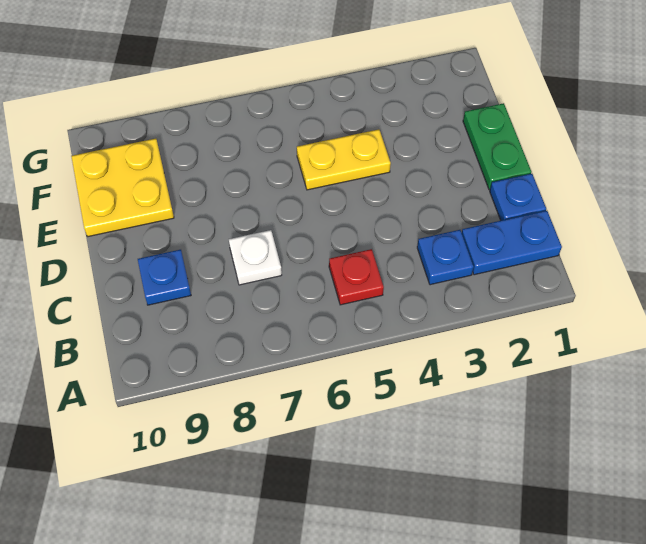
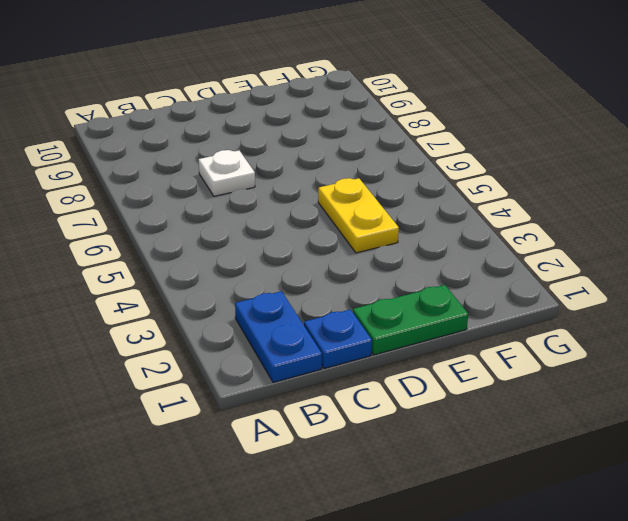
none -> blue plate B3 level 1
none -> red plate B5 level 1

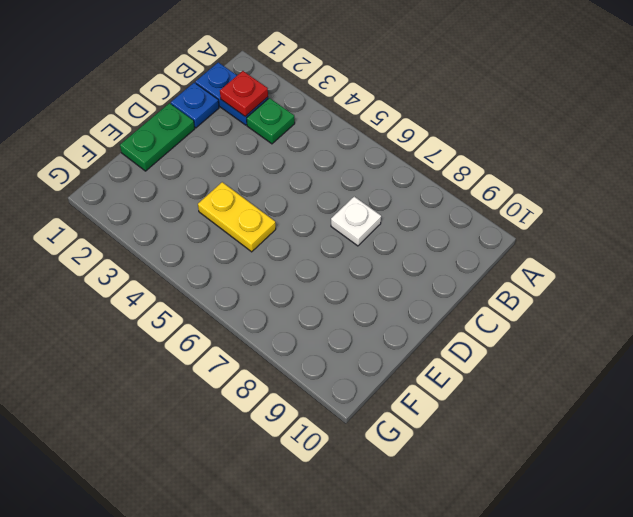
red plate B2 level 2 -> red plate B5 level 1
green plate B3 level 1 -> blue plate B3 level 1
none -> blue plate C9 level 1
none -> yellow plate E9:F10 level 1

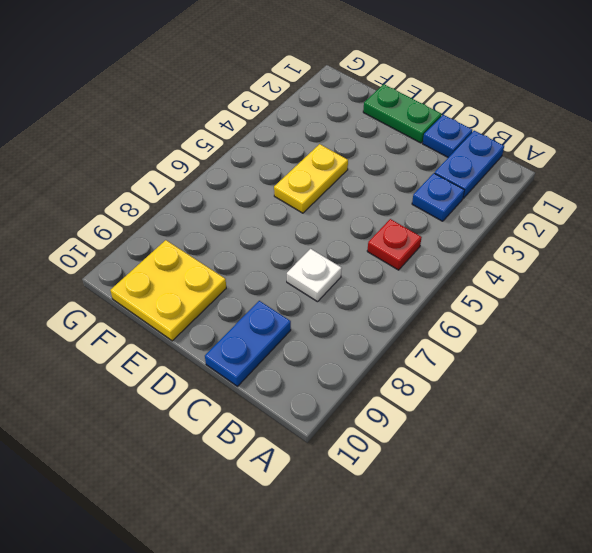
blue plate C9:C10 level 1 -> blue plate C9 level 1

